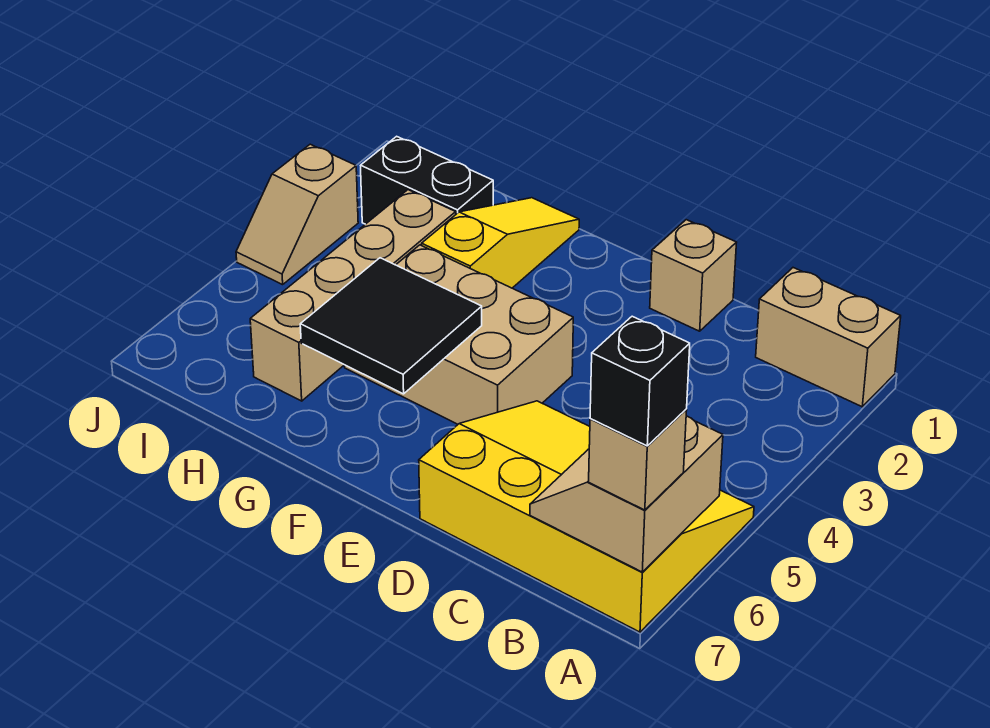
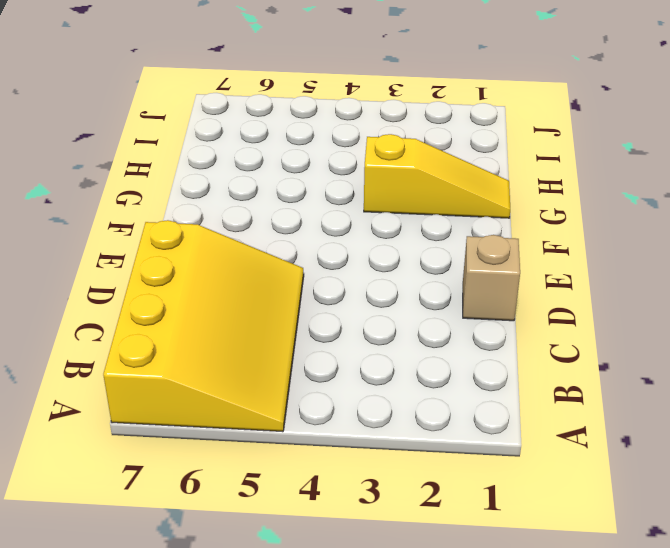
none -> tan brick A1:B1 level 1
none -> tan brick E4:G5 level 1
none -> black brick H2:I2 level 1

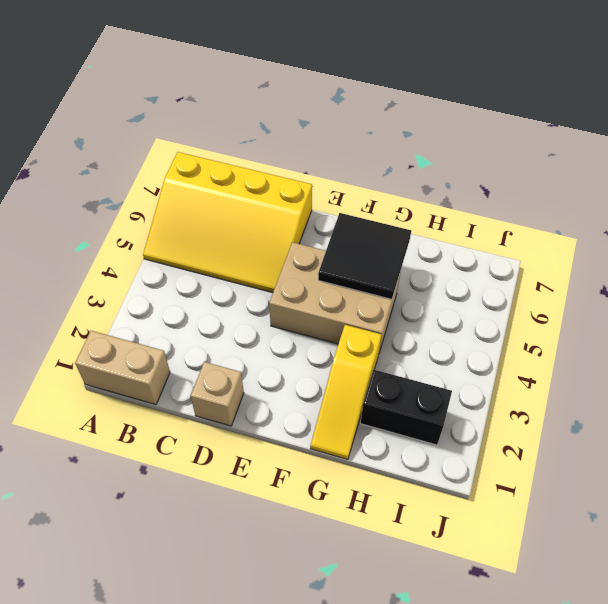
none -> tan brick H3:H6 level 1
none -> tan slope J3:J4 level 1 top 3
none -> tan slope A6:B7 level 2 top A

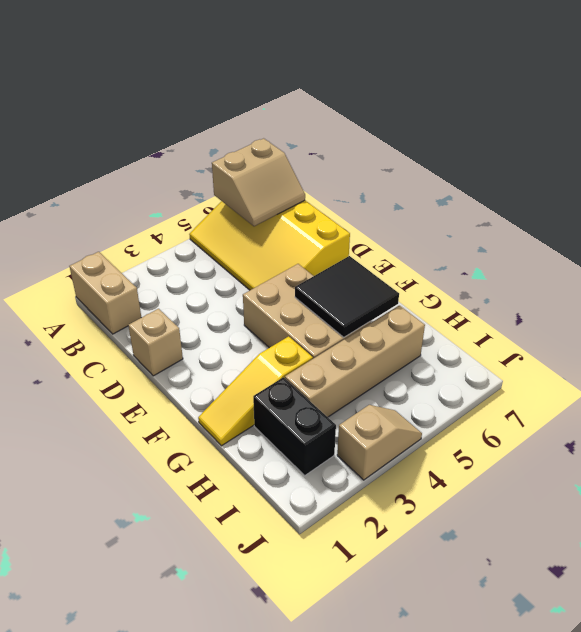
none -> tan brick A7 level 3
none -> black brick A7 level 4

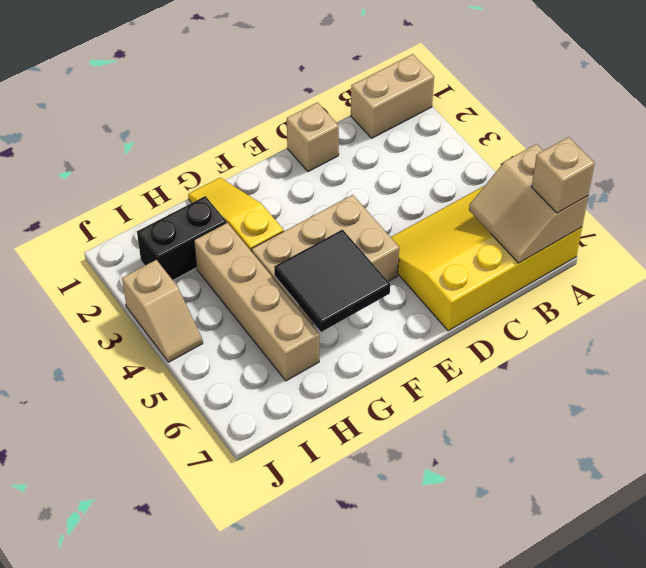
none -> black brick A7 level 4

